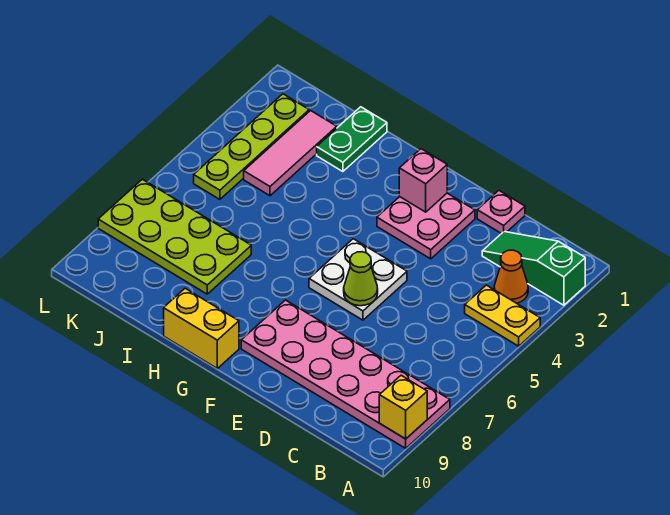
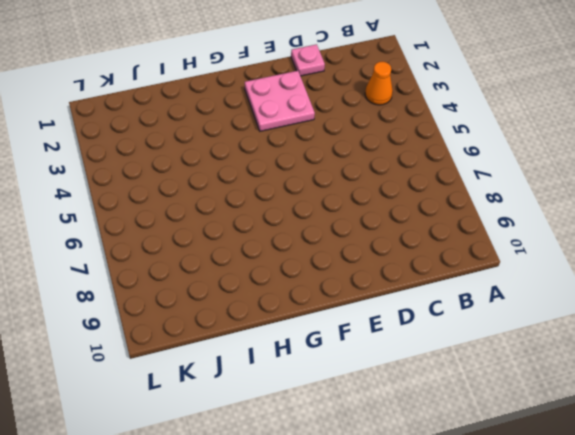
none -> green slope A2:C2 level 1 top A
none -> yellow plate A4:B4 level 1
none -> pink plate A8:F9 level 1

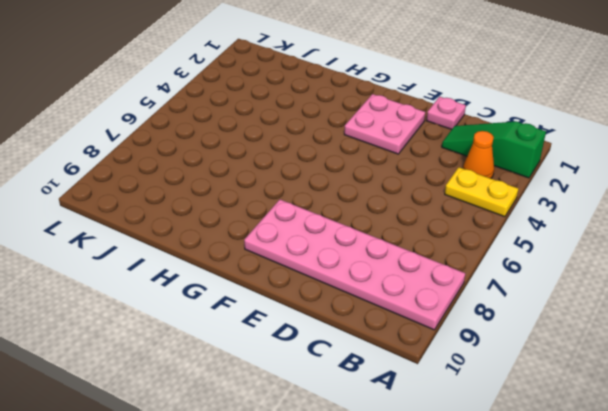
none -> white plate E5:F6 level 1
none -> yellow brick G10:H10 level 1
none -> green plate I1:I2 level 1

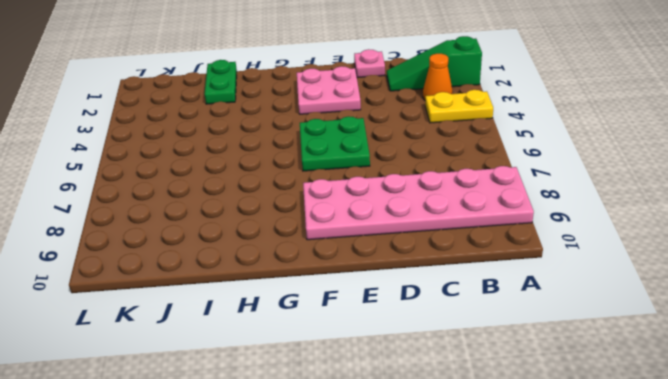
green plate E5:F6 level 1 -> white plate E5:F6 level 1
none -> yellow brick G10:H10 level 1
none -> lime plate I7:L8 level 1
none -> pink tile J2:J4 level 1

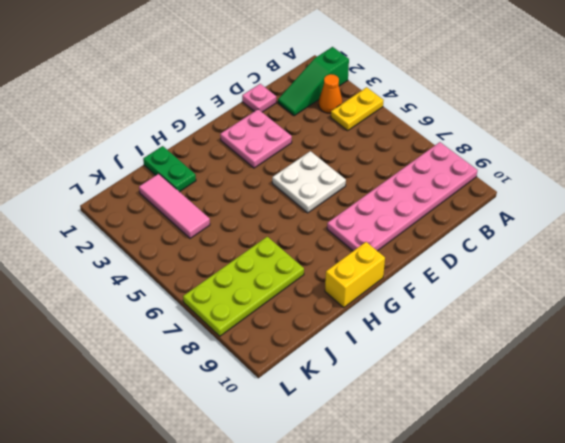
none -> lime plate K2:K5 level 1
none -> yellow brick A9 level 2
none -> lime cone E6 level 2

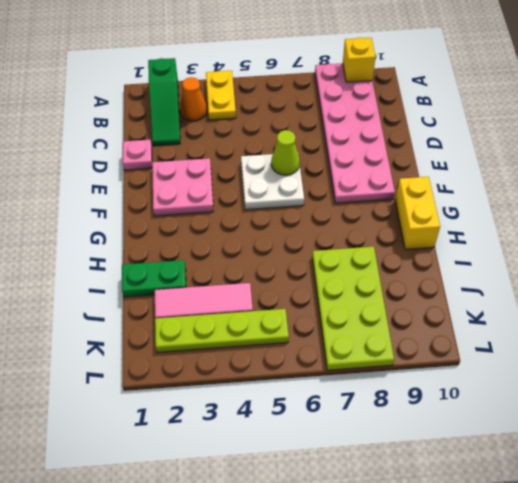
none -> pink brick F2 level 2

